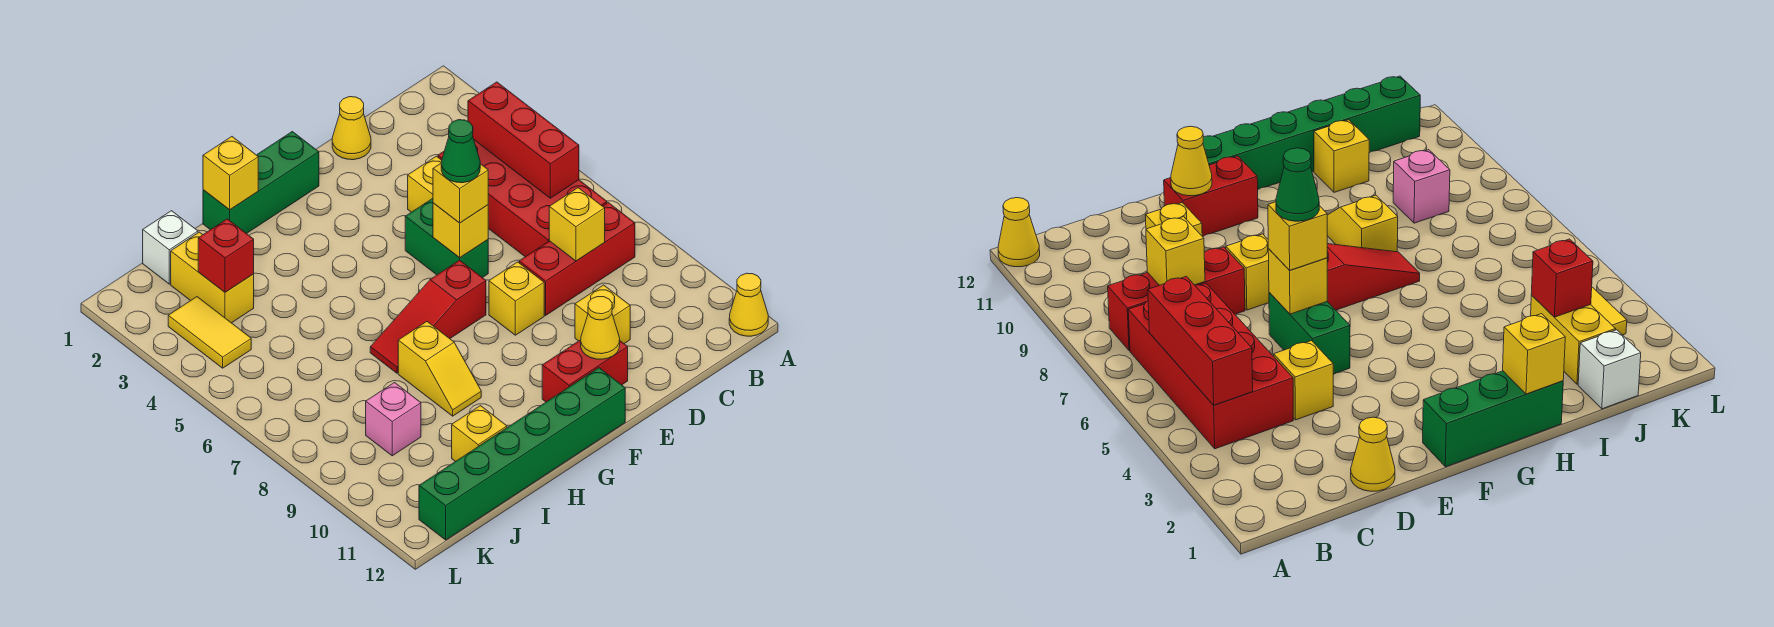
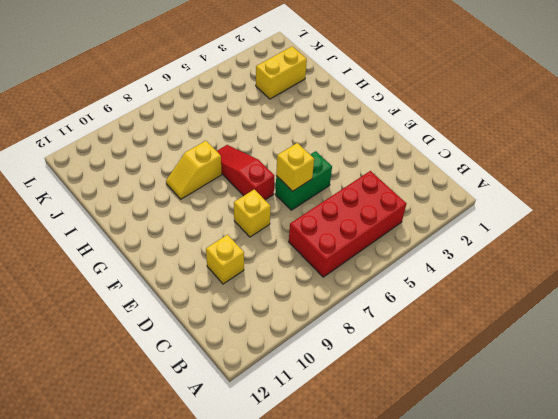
none -> yellow cone A12 level 1
none -> red brick B8:D8 level 1
none -> yellow cone D1 level 1

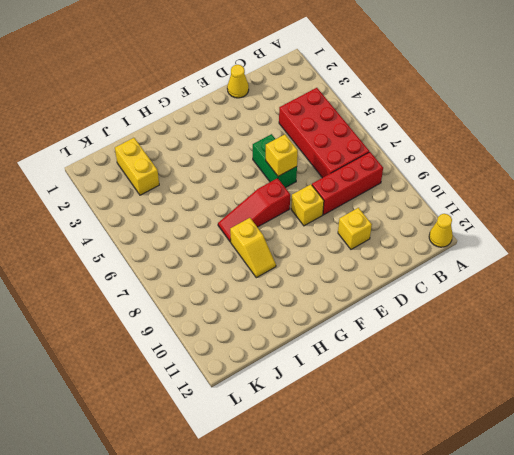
none -> yellow brick D4 level 1
none -> red brick E11:F11 level 1
none -> green brick F1:H1 level 1

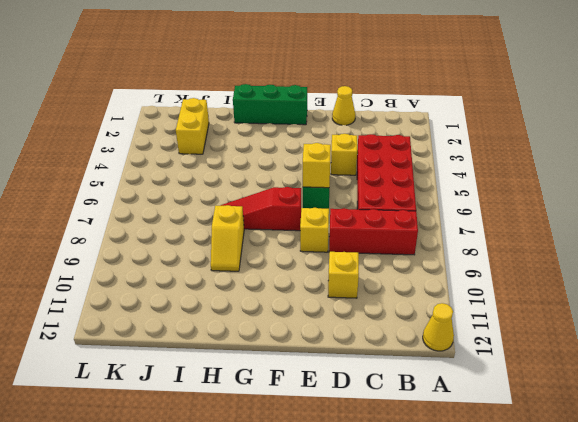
none -> red brick E11:F11 level 1
none -> green brick F12:K12 level 1
none -> yellow brick I11 level 1

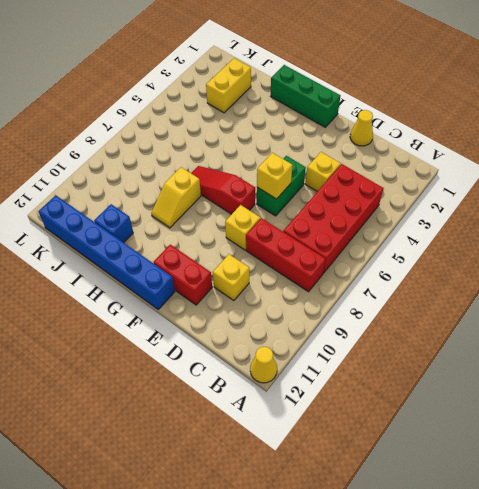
blue brick F12:K12 level 1 -> green brick F12:K12 level 1
blue brick I11 level 1 -> yellow brick I11 level 1
none -> white brick J1 level 1
none -> pink brick J9 level 1
none -> yellow tile K3:K4 level 1

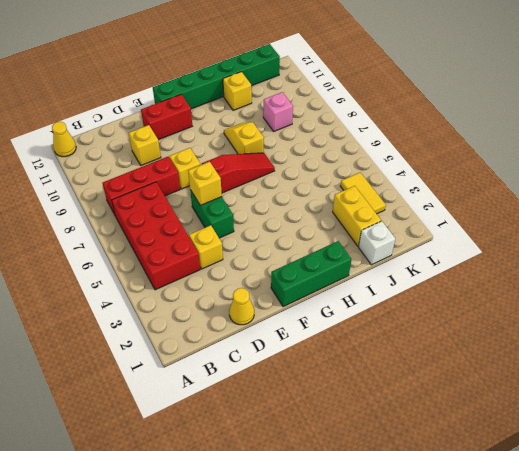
none -> red brick B4:B6 level 2
none -> yellow brick C8 level 2
none -> yellow cone E11 level 2

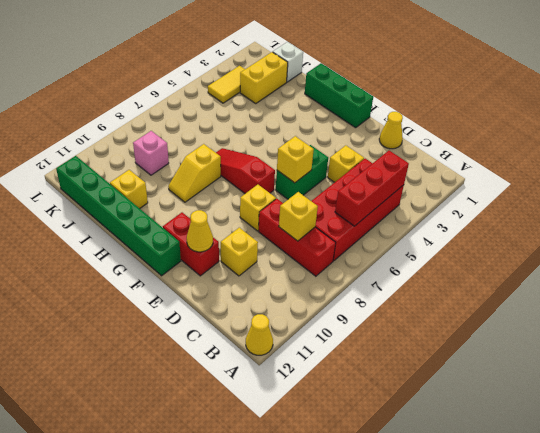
none -> yellow brick H1 level 2
none -> red brick J3 level 2
none -> yellow brick E6 level 3

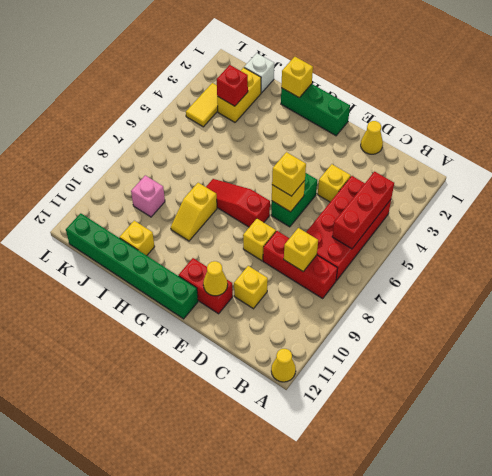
none -> green cone E6 level 4

